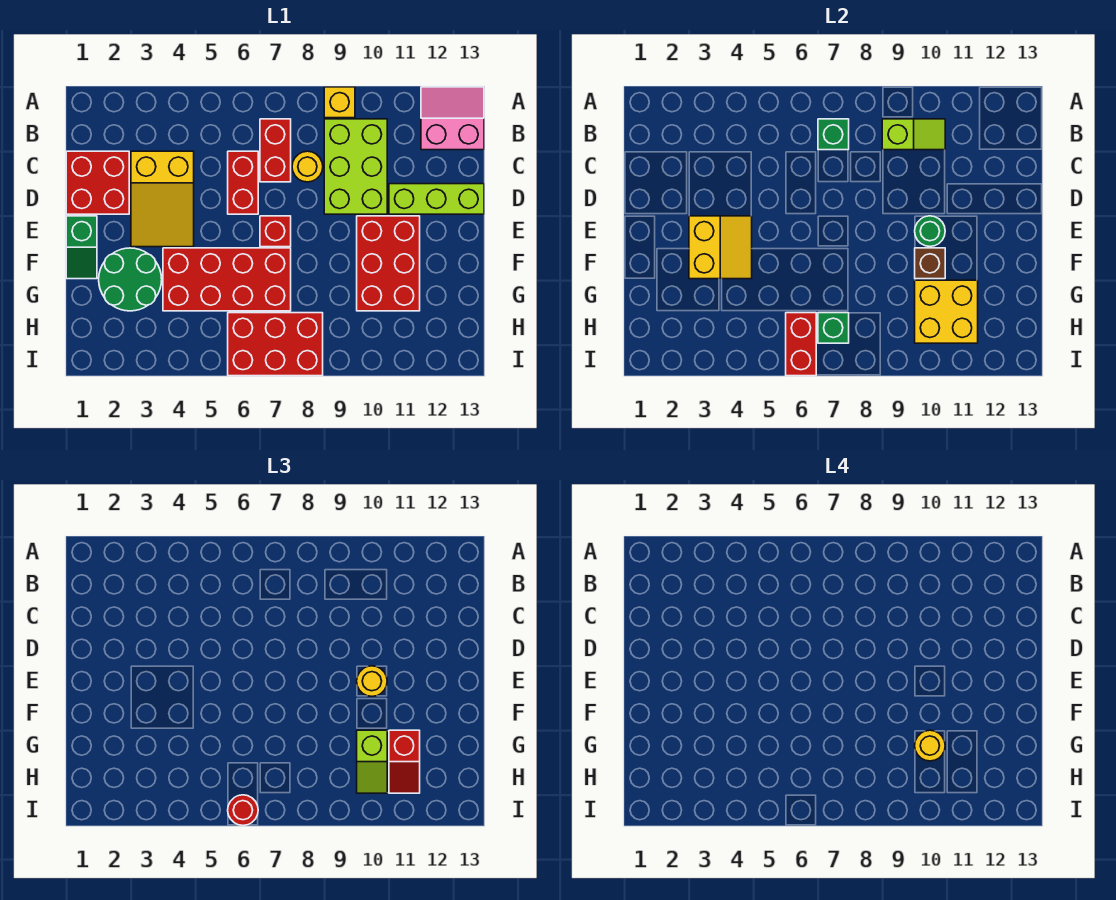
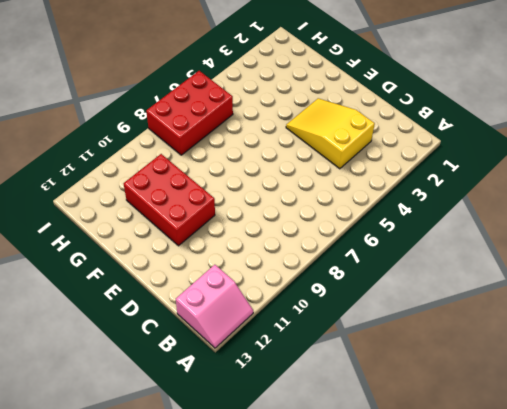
none -> yellow brick A9 level 1
none -> red brick B7:C7 level 1
none -> lime brick B9:D10 level 1

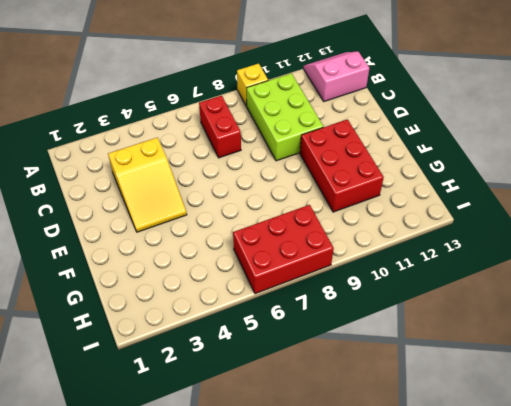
none -> red brick C1:D2 level 1
none -> red brick C6:D6 level 1
none -> yellow round brick C8 level 1

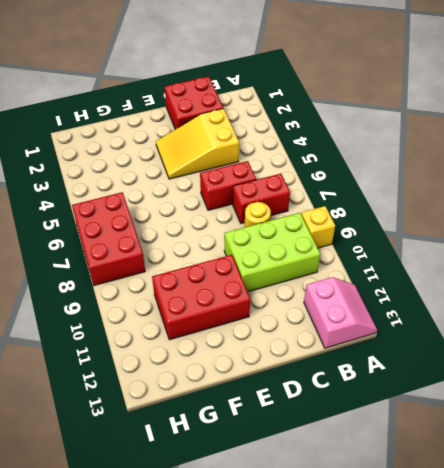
none -> lime brick D11:D13 level 1
none -> green slope E1:F1 level 1 top E
none -> red brick E7 level 1

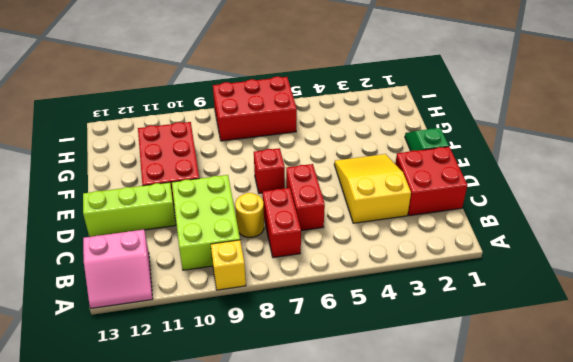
none -> green round brick F2:G3 level 1
none -> red brick F4:G7 level 1
none -> green brick B7 level 2

